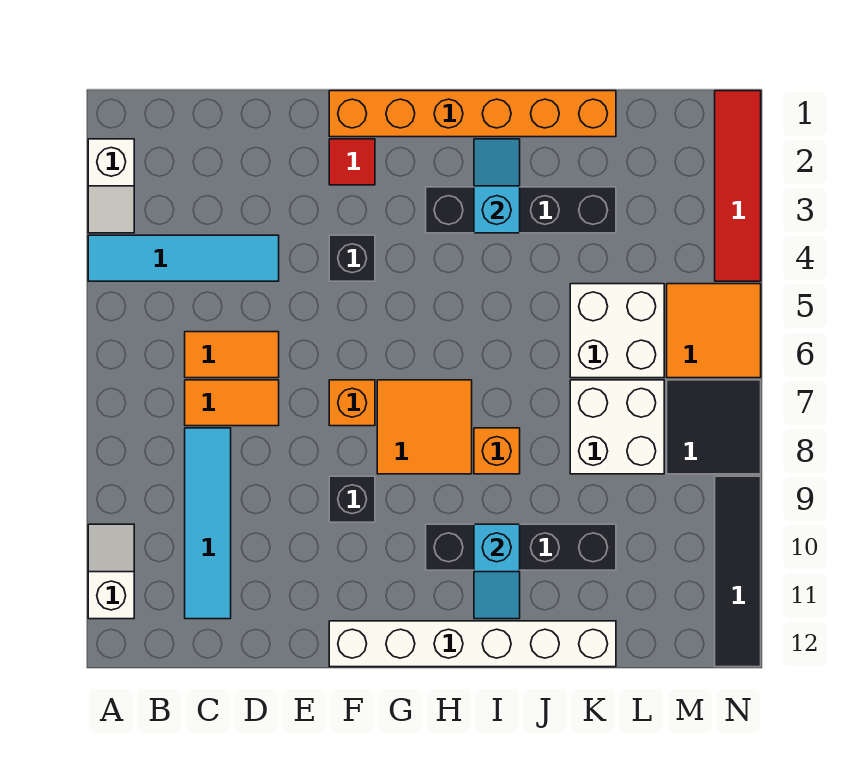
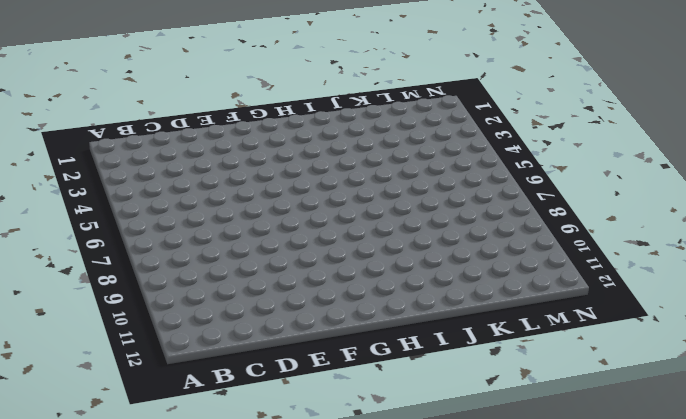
none -> white slope A2:A3 level 1 top 2
none -> cyan tile A4:D4 level 1
none -> white slope A10:A11 level 1 top 11

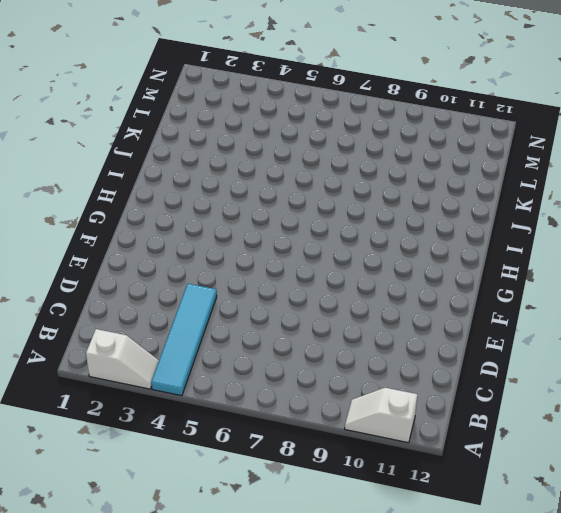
none -> orange tile C6:D6 level 1
none -> orange tile C7:D7 level 1
none -> cyan tile C8:C11 level 1

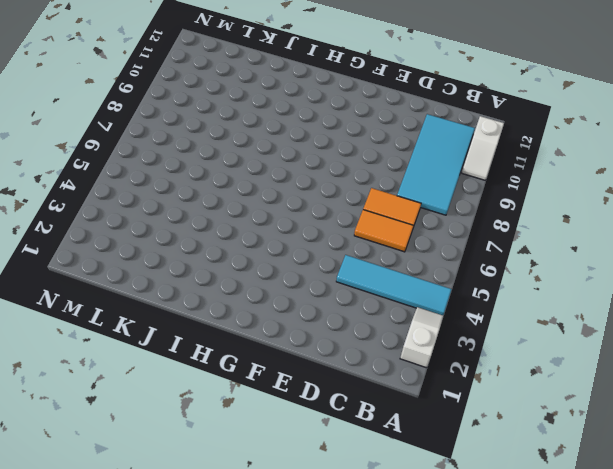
cyan tile B8:C11 level 1 -> cyan tile C8:C11 level 1
none -> orange brick F1:K1 level 1
none -> red tile F2 level 1
none -> black brick F4 level 1

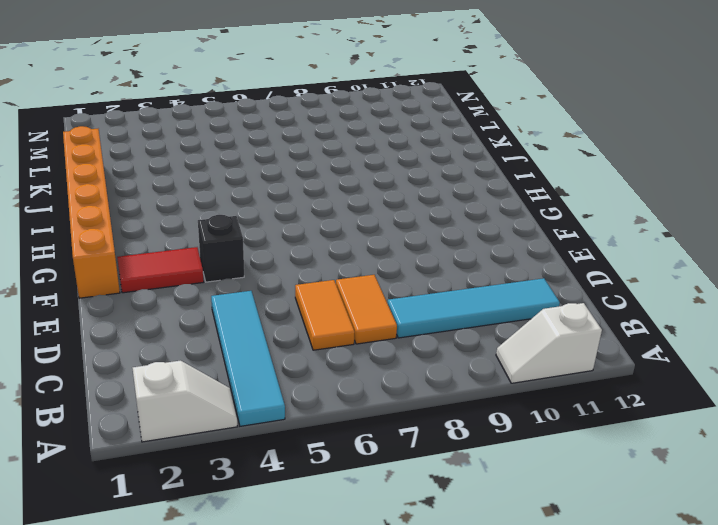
red tile F2:F3 level 1 -> red tile F2 level 1
none -> orange brick F7 level 1
none -> black brick F9 level 1
none -> white brick F12:K12 level 1

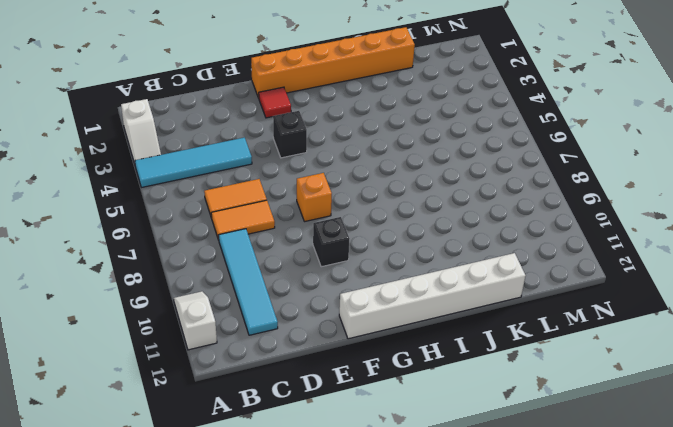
none -> orange tile G7:H8 level 1
none -> black brick H3:K3 level 1
none -> black brick H10:K10 level 1

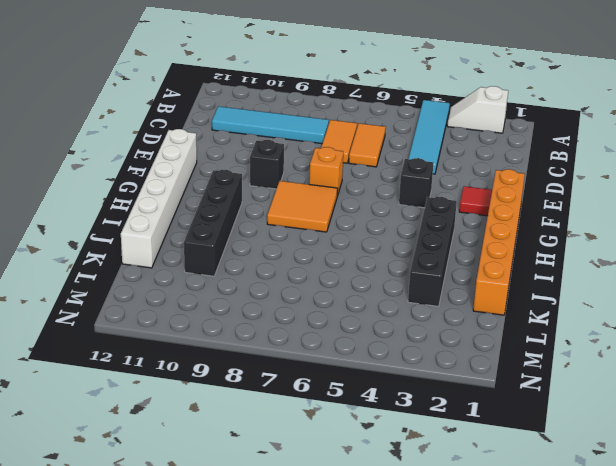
none -> white slope A10:A11 level 1 top 11
none -> orange brick I8 level 1
none -> white brick K5:L6 level 1

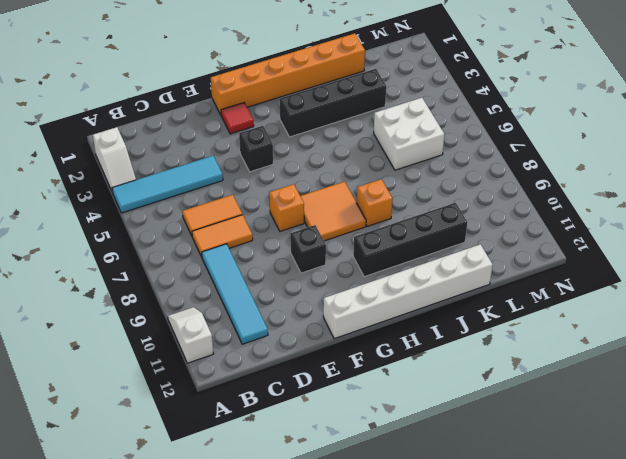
none -> white brick K7:L8 level 1
none -> orange tile M5:N6 level 1
none -> black tile M7:N8 level 1

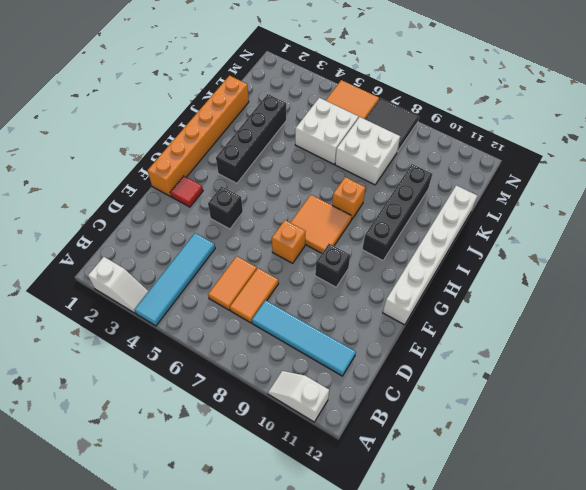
none -> red tile N1:N4 level 1
none -> black tile N9:N12 level 1
none -> cyan slope I2:I3 level 2 top 3

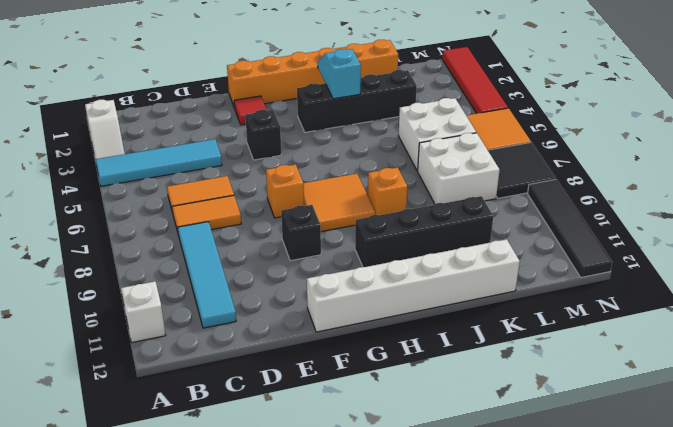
none -> cyan slope I10:I11 level 2 top 10

